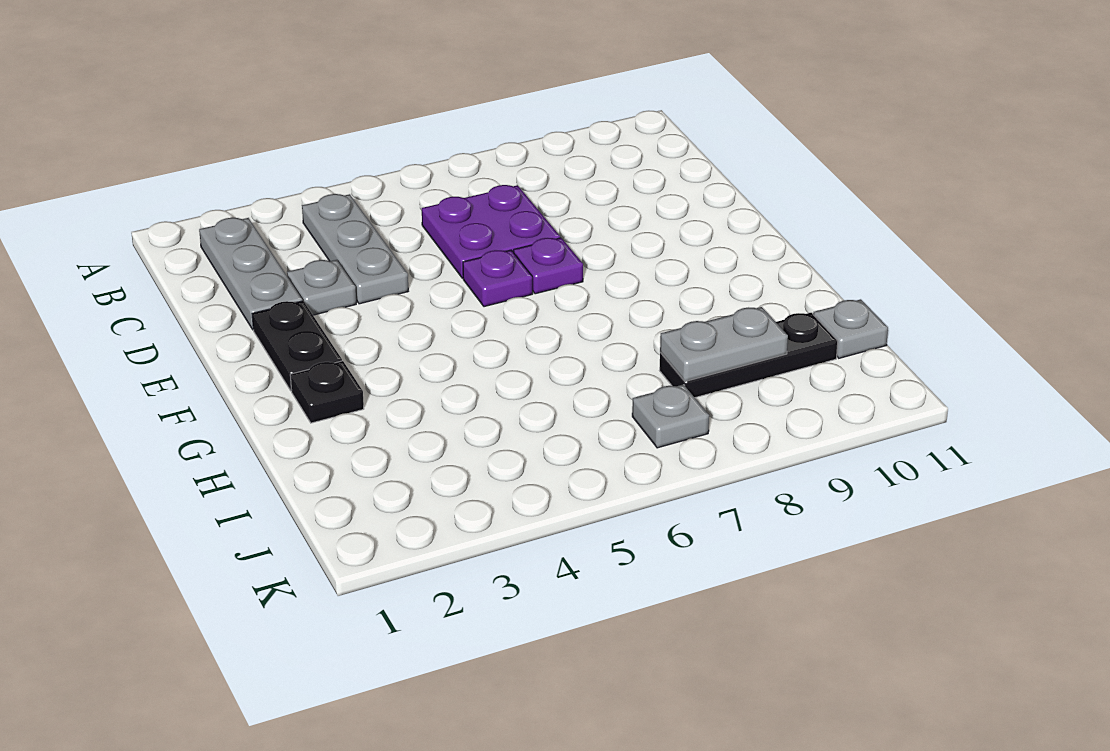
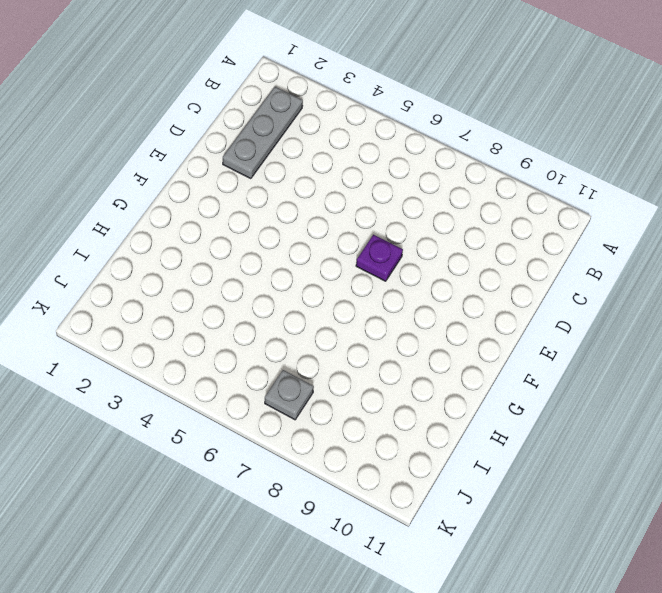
none -> grey plate B4:D4 level 1
none -> purple plate C6:D7 level 1
none -> grey plate D3 level 1

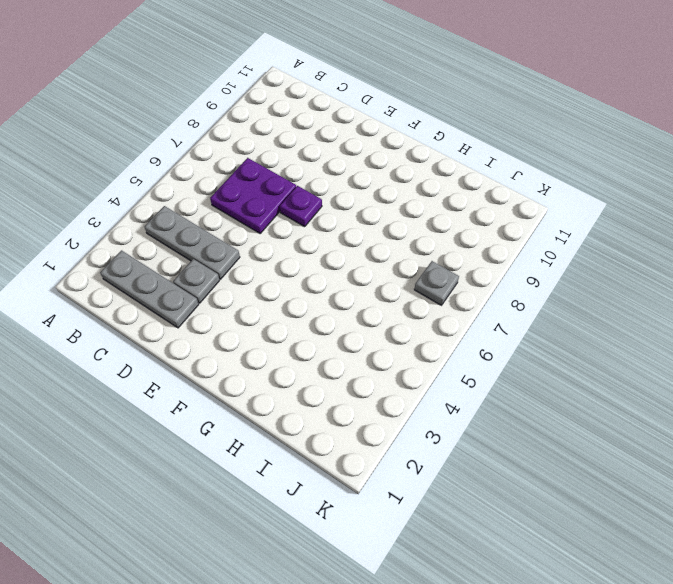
none -> black plate E2:F2 level 1
none -> purple plate E6 level 1
none -> black plate G2 level 1

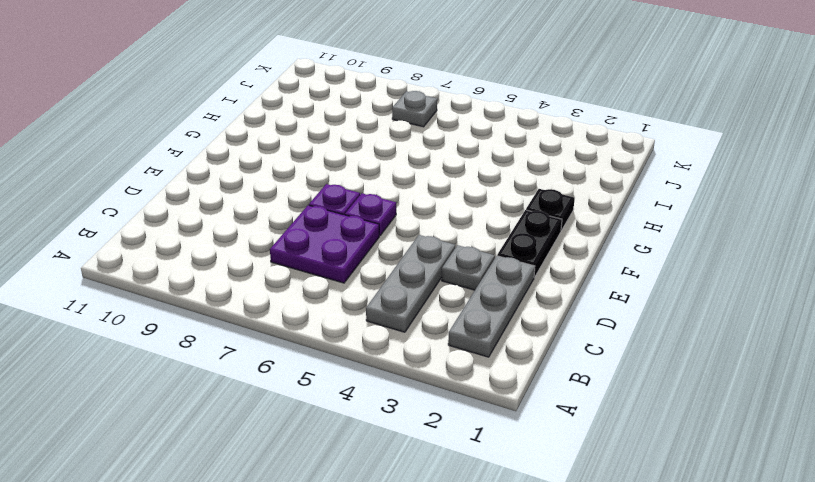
none -> black plate I8:I10 level 1
none -> grey plate I11 level 1
none -> grey plate I8:I9 level 2

